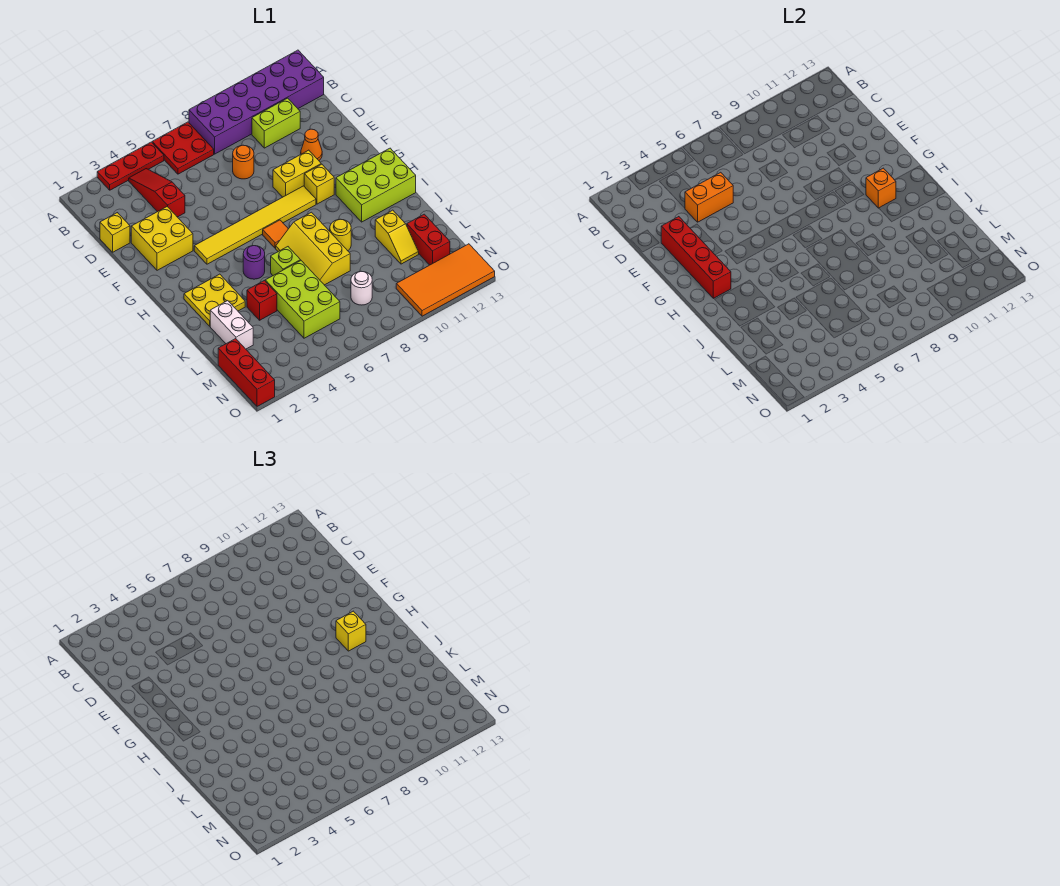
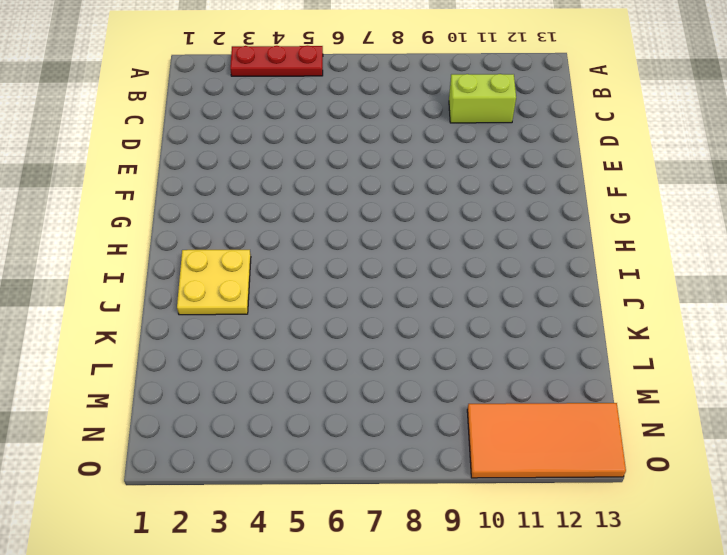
none -> red plate A6:B7 level 1
none -> purple brick A8:B13 level 1
none -> red slope B4:D4 level 1 top D
none -> yellow brick D1 level 1

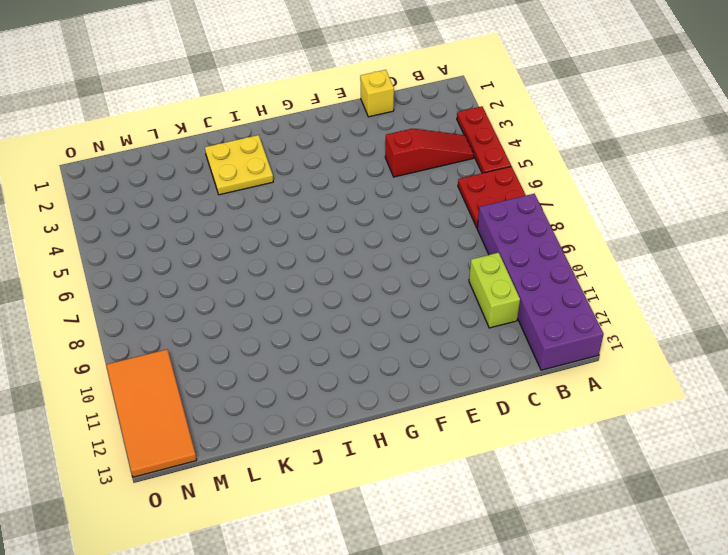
none -> orange round brick D8 level 1
none -> yellow brick E2:F3 level 1
none -> orange cone E11 level 1
none -> yellow brick F9:F10 level 1

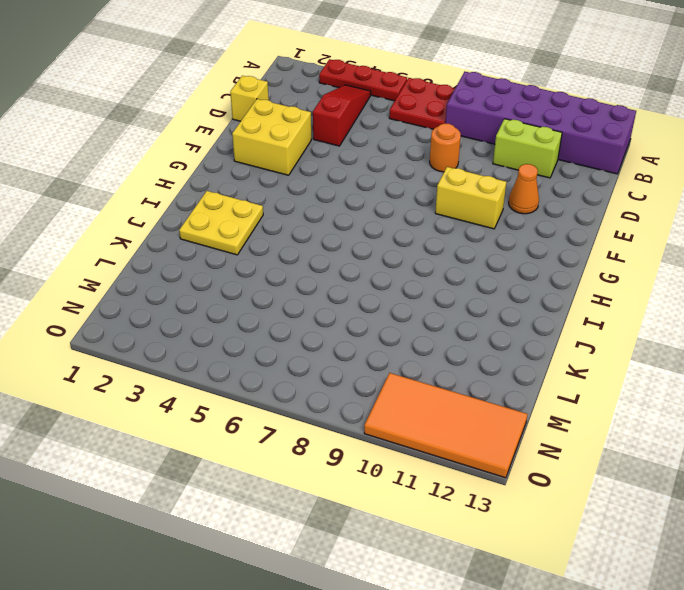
none -> yellow tile G4:G9 level 1
none -> yellow brick G10 level 1
none -> orange tile H7 level 1
none -> lime brick H11:I13 level 1

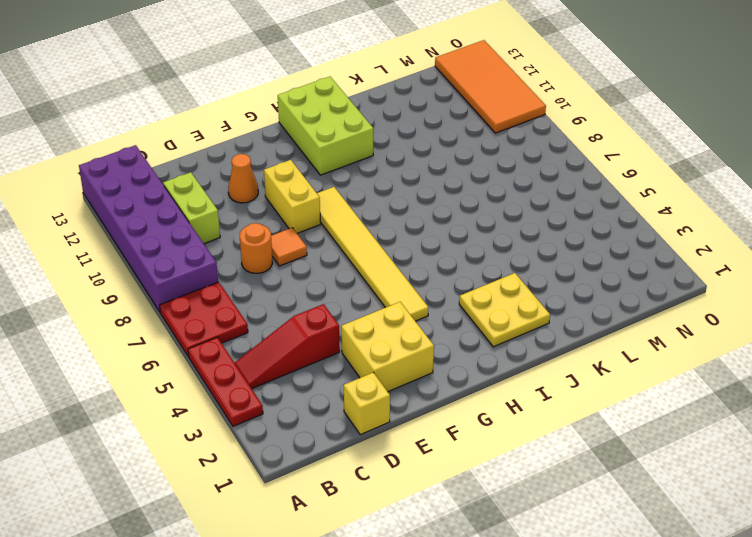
orange tile E8 level 1 -> orange tile H7 level 1
none -> yellow brick G10 level 1
none -> purple round brick I5 level 1
none -> yellow slope I7:K8 level 1 top 8
none -> lime brick J6 level 1

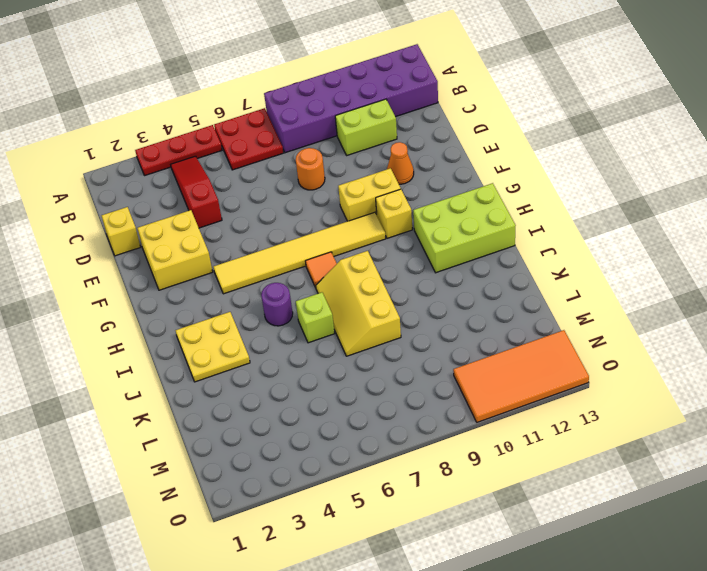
none -> yellow round brick J9 level 1
none -> white brick K2:L2 level 1
none -> red brick K4 level 1
none -> lime brick K5:M6 level 1

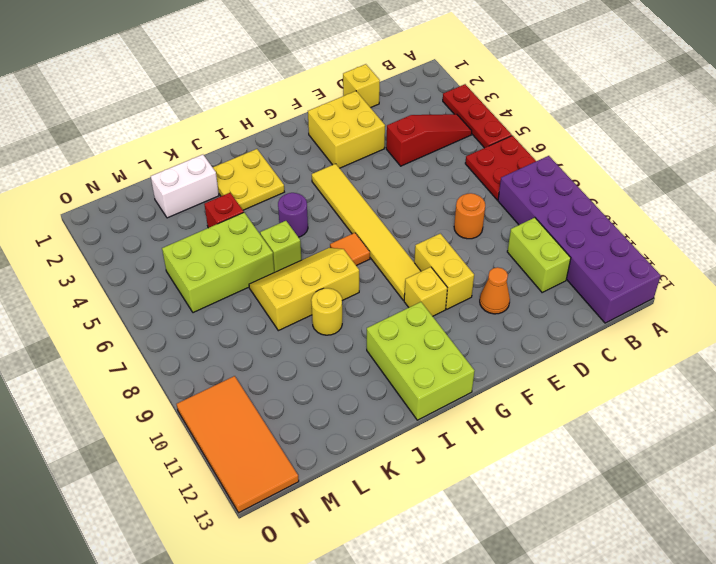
none -> yellow slope K11:L11 level 1 top K
none -> red brick L12:M12 level 1
none -> red brick M1:O1 level 1
none -> white round brick M8 level 1

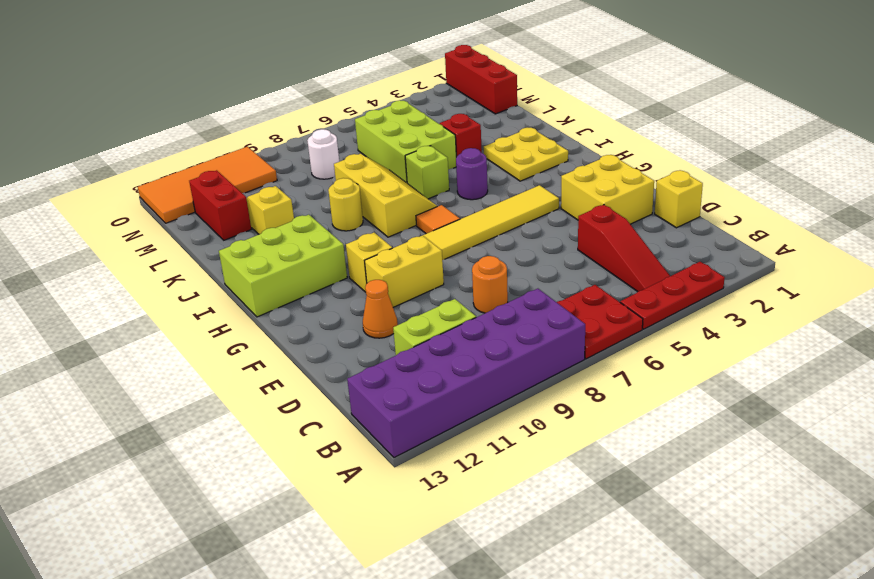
none -> white brick K2:L2 level 1
none -> orange brick D4:D5 level 2
none -> red brick E2:H2 level 2
none -> orange brick H11 level 2

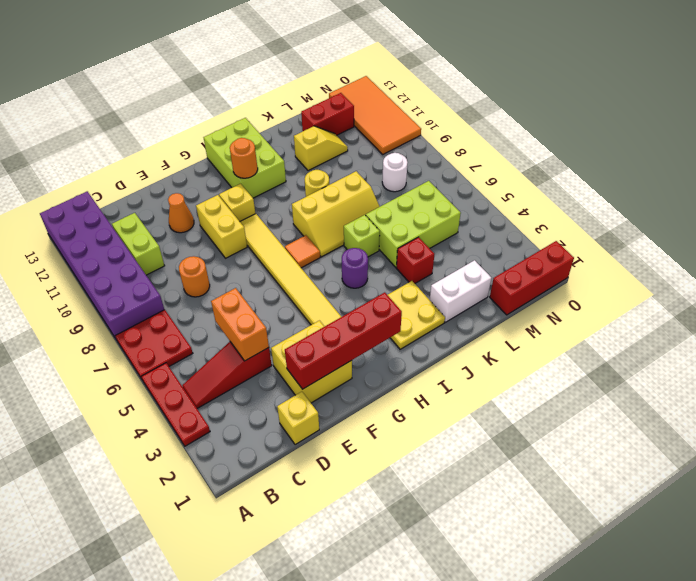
orange round brick H11 level 2 -> orange brick H11 level 2
none -> yellow brick H11 level 3

